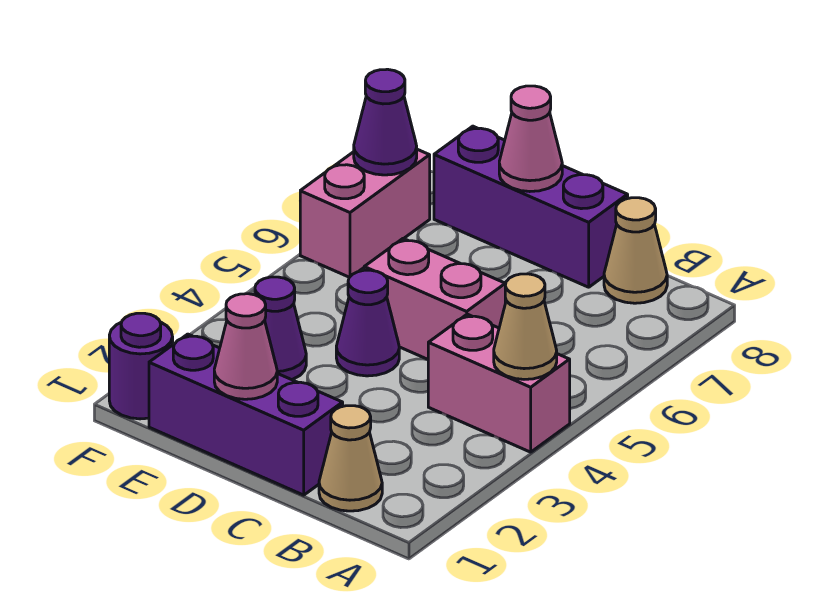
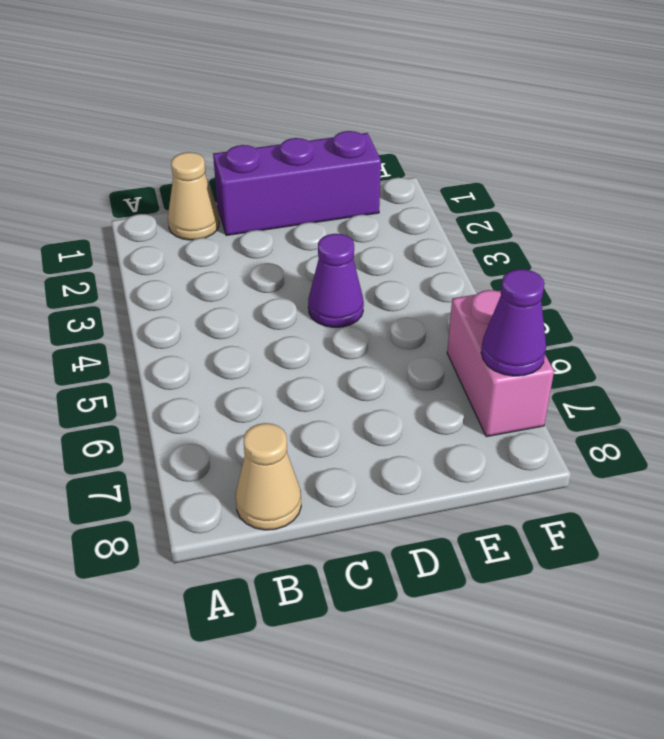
none -> pink brick A4:B4 level 1
none -> pink brick C5:D5 level 1
none -> purple brick C8:E8 level 1

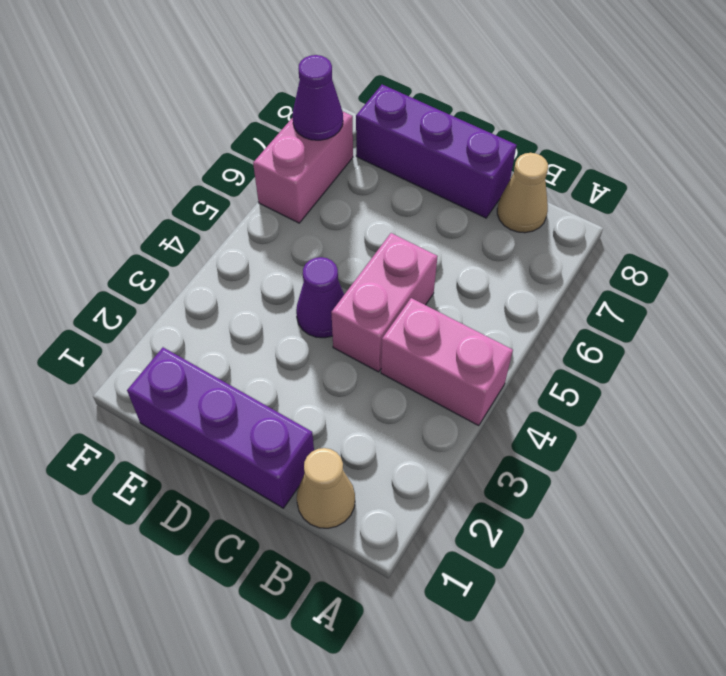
pink brick C4:C5 level 1 -> pink brick C5:D5 level 1
none -> purple cone E3 level 1
none -> purple round brick F1 level 1
none -> tan cone A4 level 2

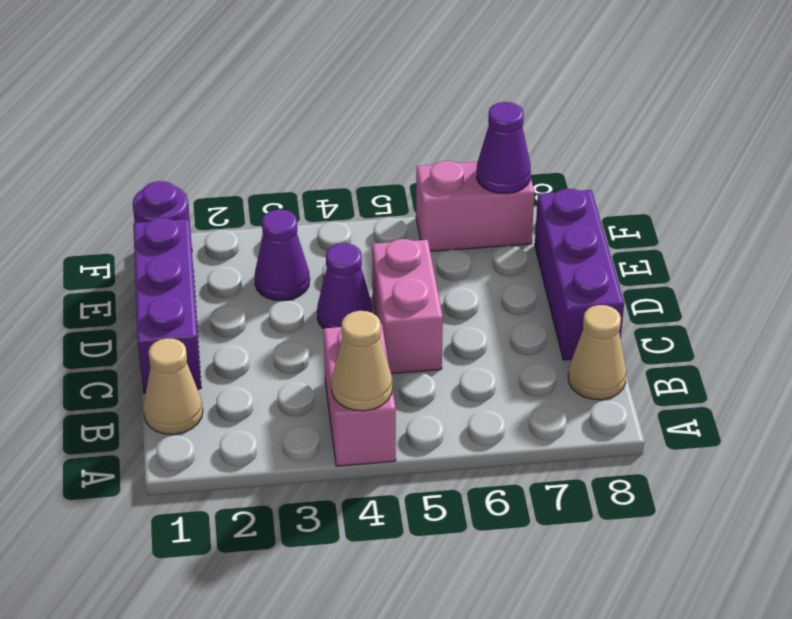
none -> pink cone D1 level 2
none -> pink cone D8 level 2

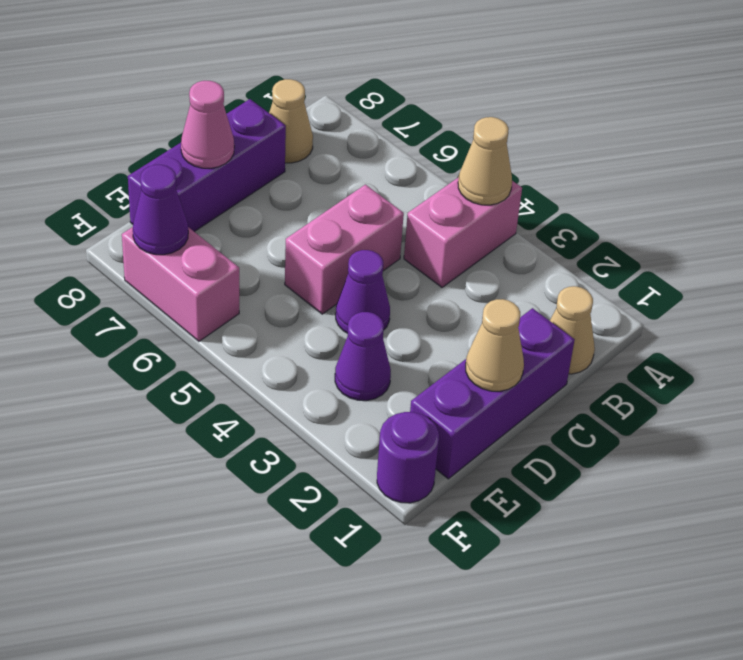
tan cone D1 level 2 -> pink cone D1 level 2

